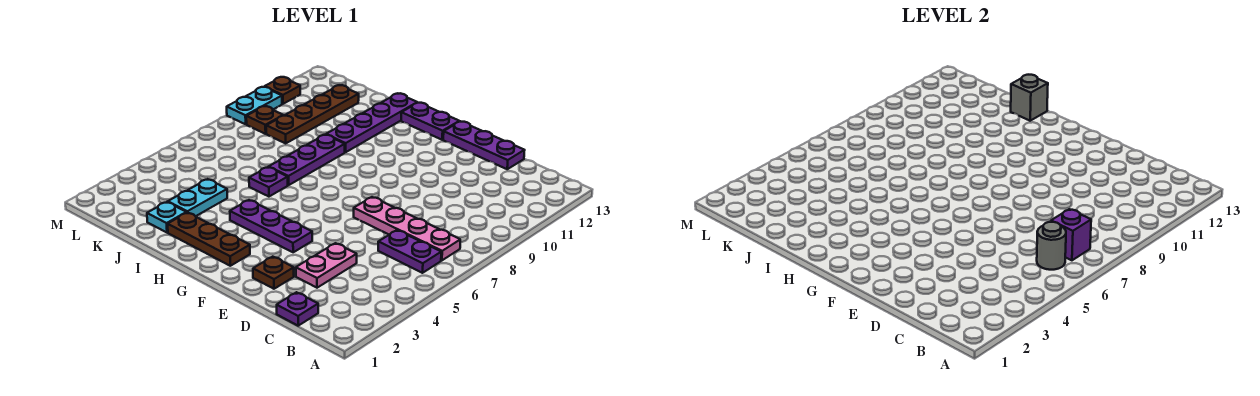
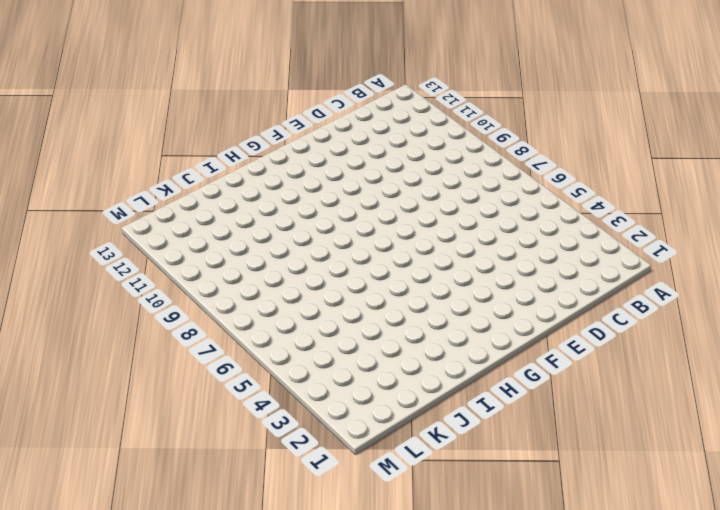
none -> purple plate B6:C6 level 1
none -> pink plate B7:E7 level 1
none -> purple plate C1 level 1

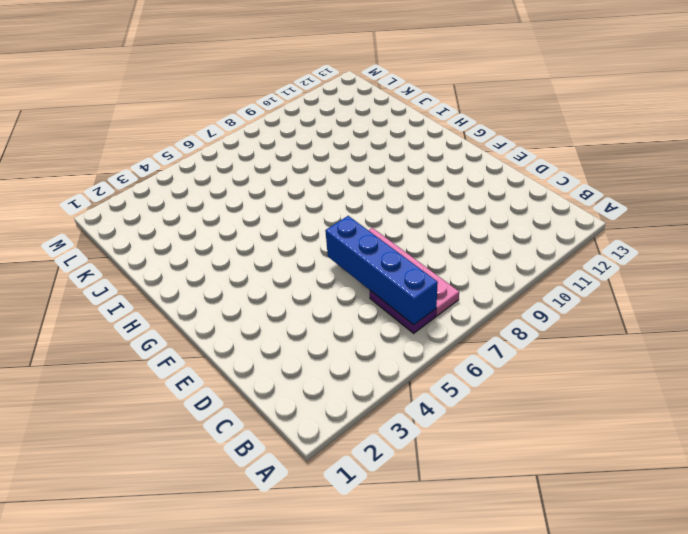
blue brick B6:E6 level 2 -> grey round brick B6 level 2
none -> purple plate C1 level 1
none -> pink plate D3:D4 level 1
none -> purple plate D13:F13 level 1

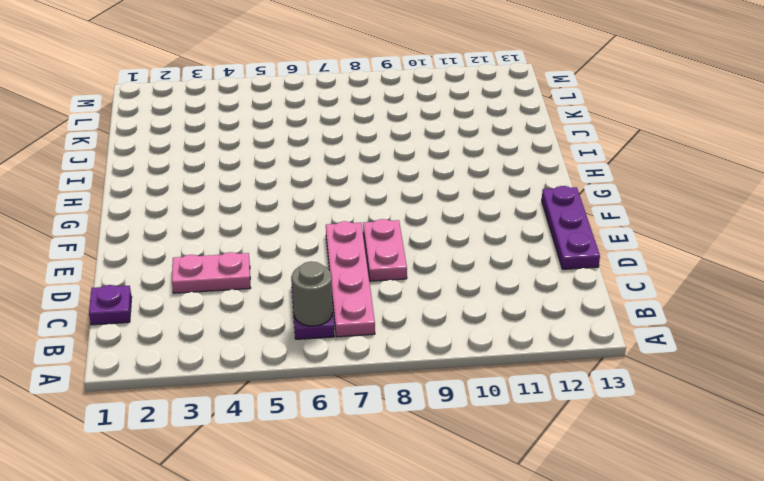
pink plate D8:E8 level 1 -> none
none -> brown plate E2 level 1
none -> purple plate F4:H4 level 1
none -> brown plate G2:I2 level 1

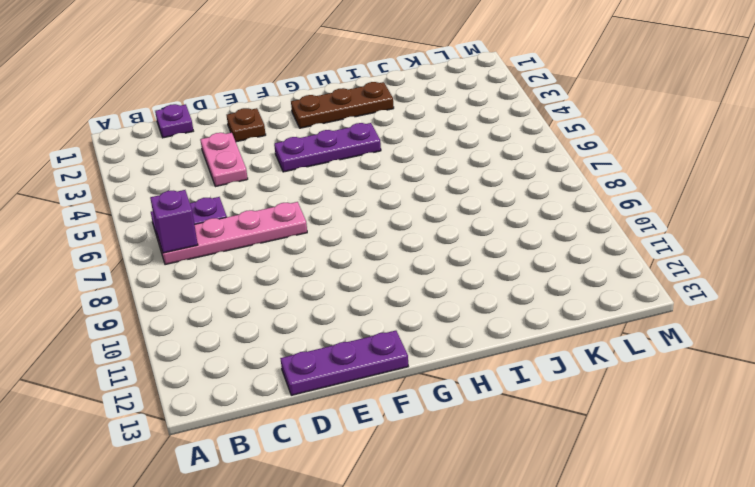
none -> purple plate G13:H13 level 1
none -> purple plate I6 level 1
none -> purple plate I7:I9 level 1

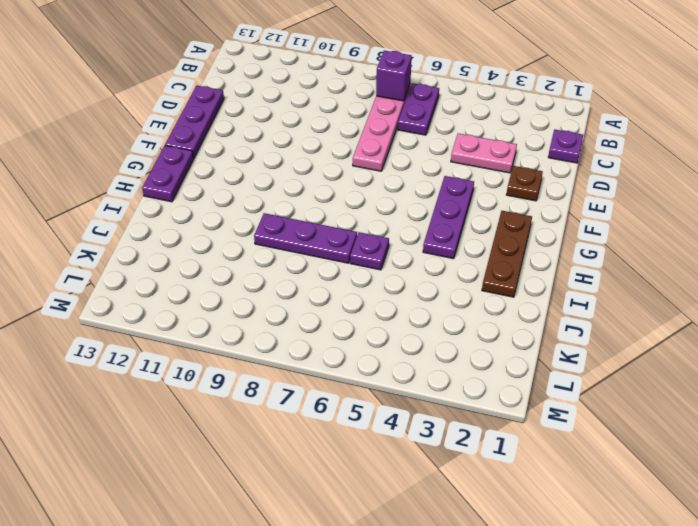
none -> purple plate I10:I13 level 1
none -> cyan plate J2 level 1
none -> cyan plate J3:J4 level 1

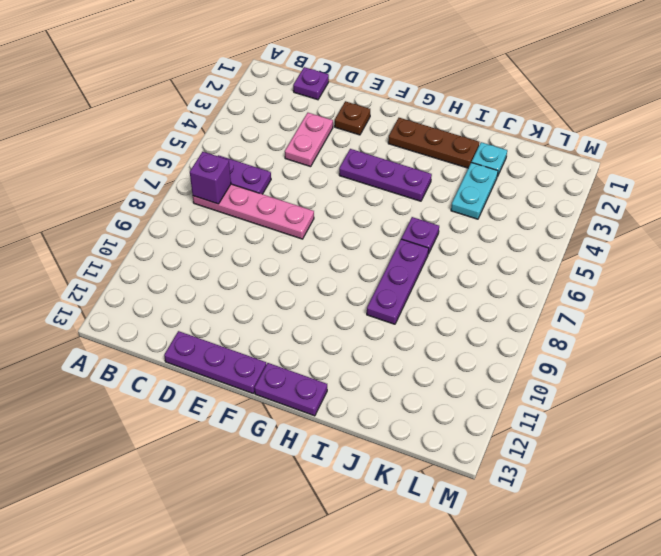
none -> purple plate I10:I13 level 1
none -> brown plate K9:K12 level 1
none -> brown plate L9 level 1

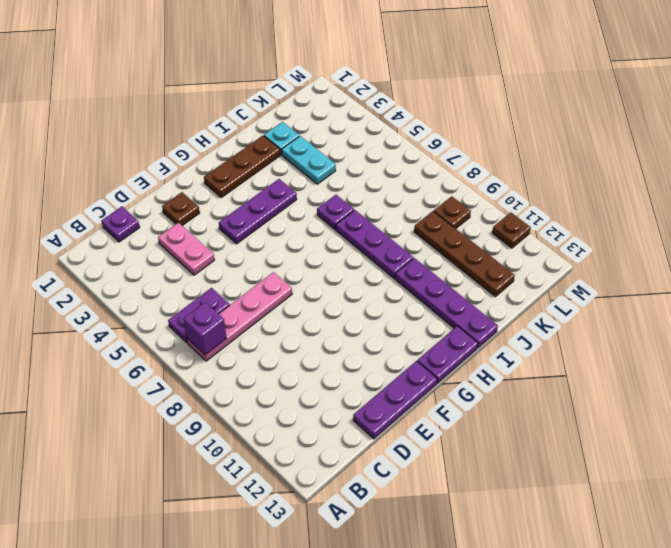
none -> cyan plate M9:M10 level 1
none -> grey round brick B6 level 2
none -> grey brick I13 level 2

